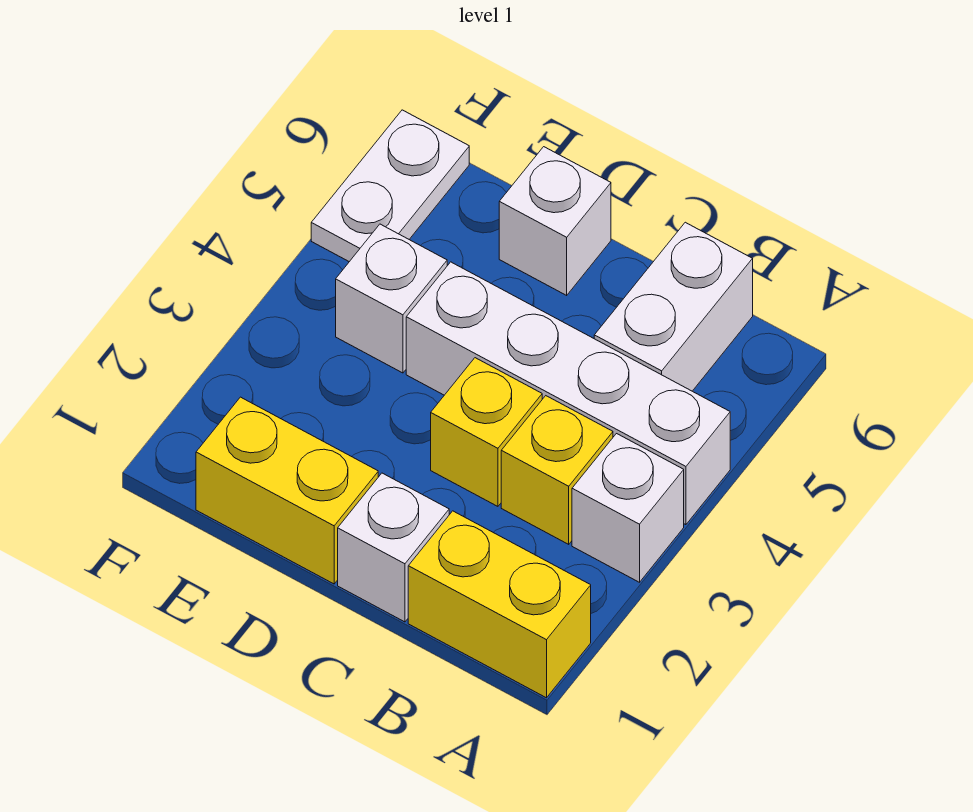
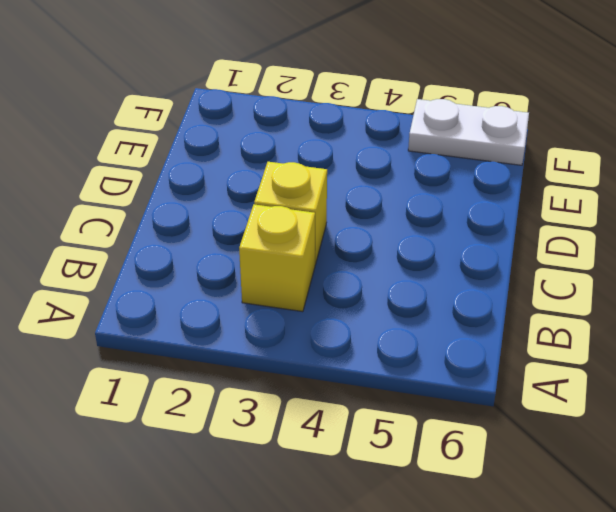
none -> yellow brick A1:B1 level 1
none -> white brick A3 level 1

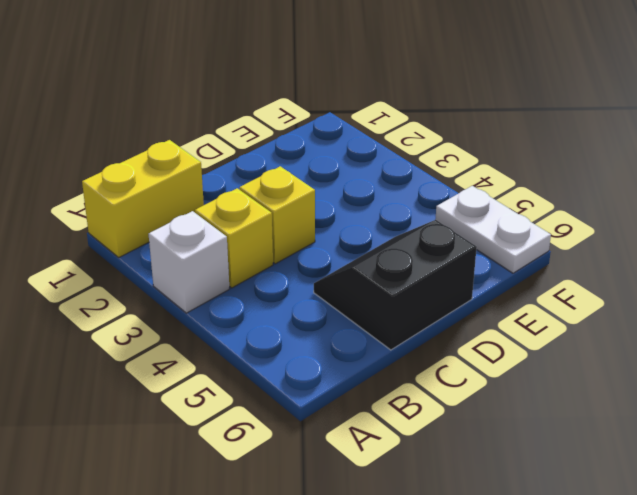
black slope C5:D6 level 1 top 6 -> white brick D6 level 1
none -> white brick A4:D4 level 1
none -> white brick B5:B6 level 1

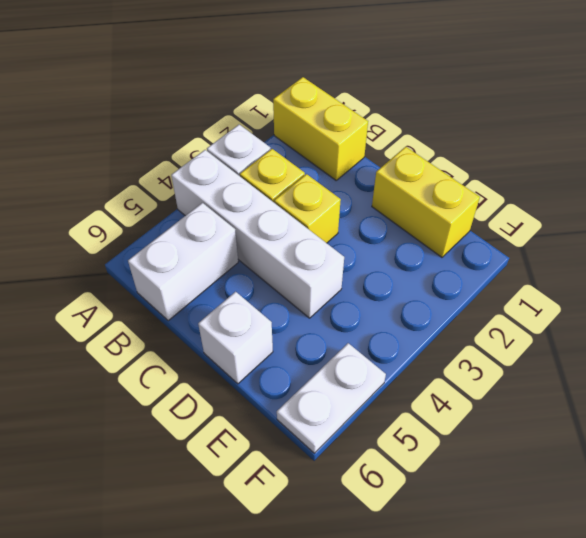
none -> white brick C1 level 1
none -> white brick E4 level 1

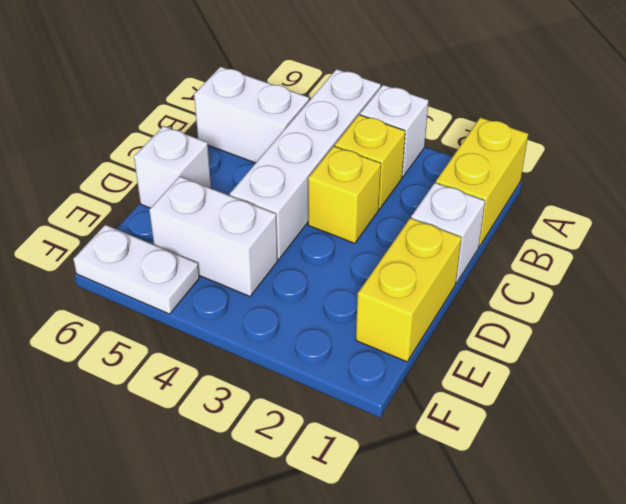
white brick E4:E5 level 1 -> white brick E4 level 1

